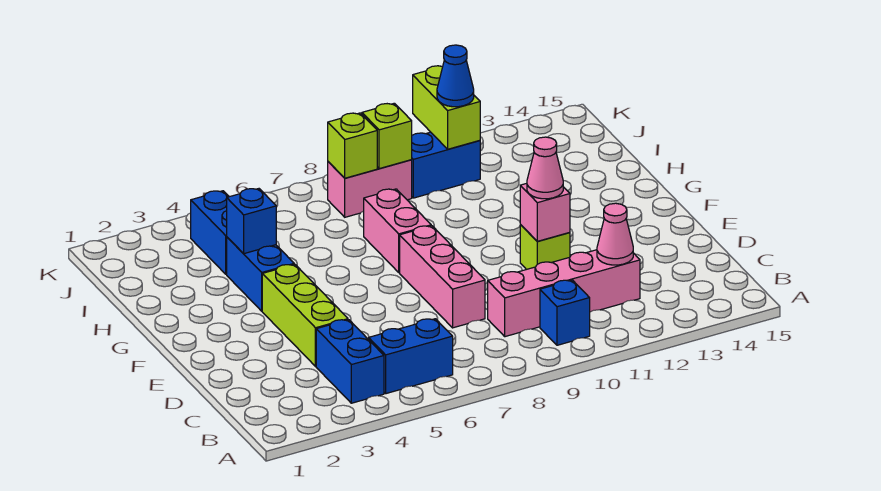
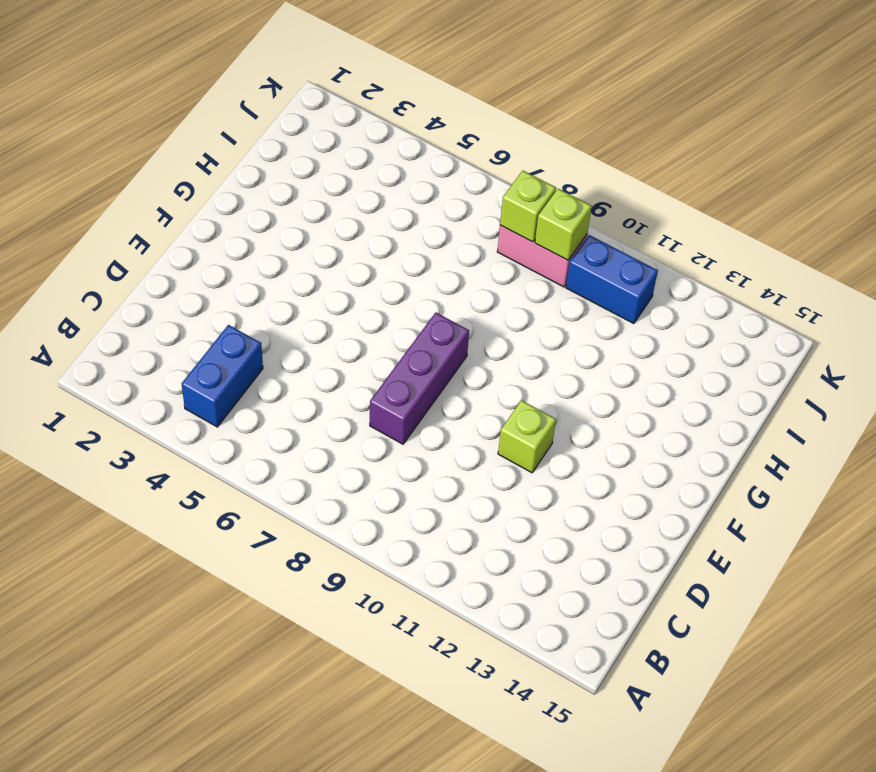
purple brick D8:F8 level 1 -> pink brick D8:F8 level 1
none -> blue brick B5:B6 level 1
none -> blue brick B10 level 1
none -> pink brick C9:C12 level 1

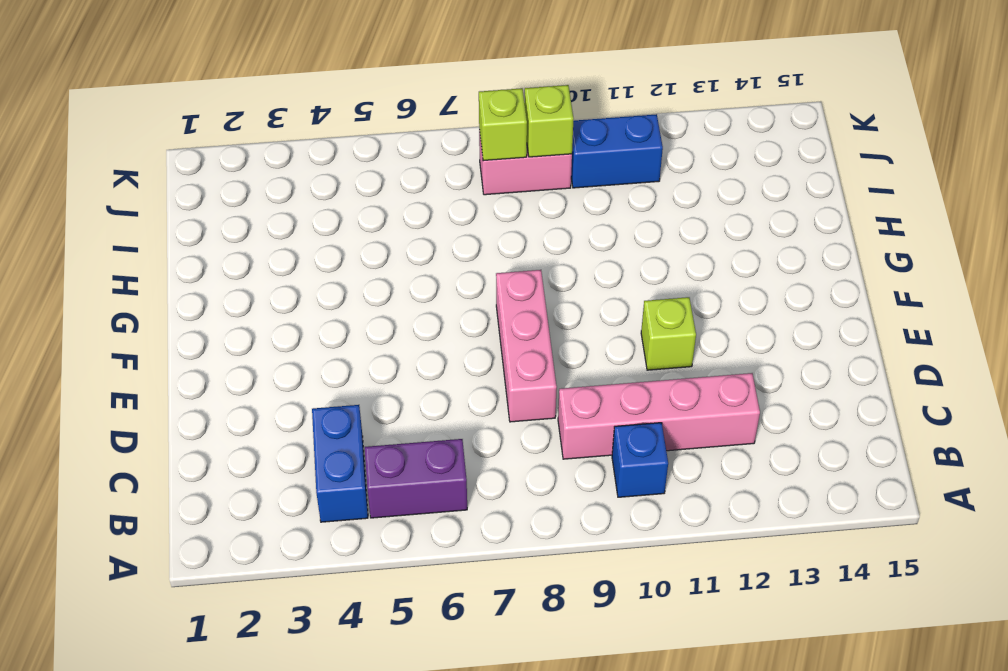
purple brick B5:B6 level 1 -> blue brick B5:B6 level 1
none -> lime brick D4:F4 level 1
none -> blue brick G4:H4 level 1
none -> pink brick G8:H8 level 1

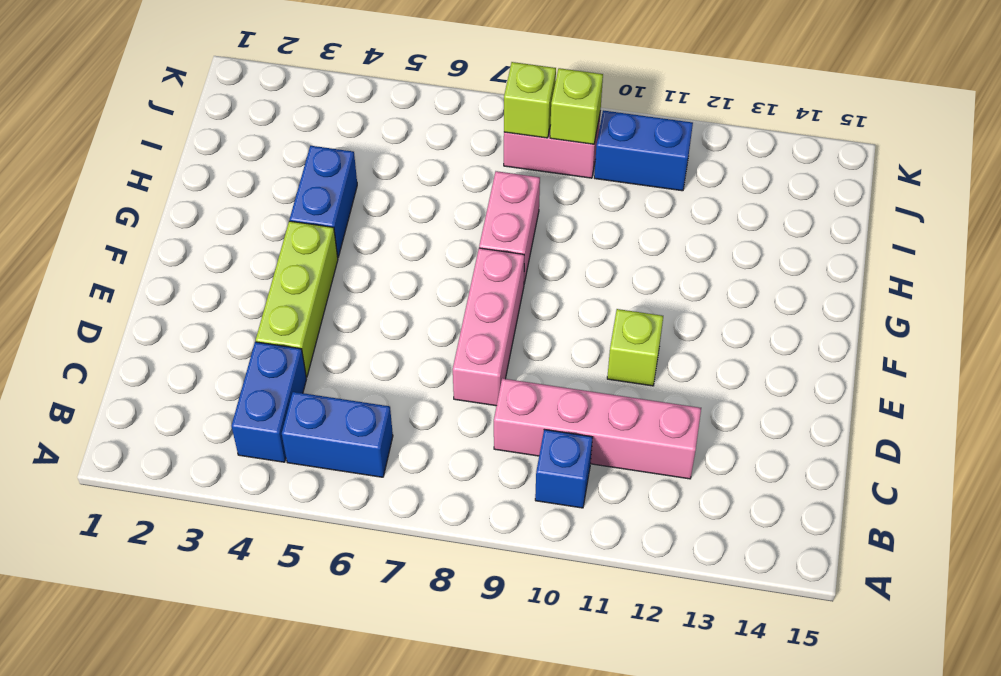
none -> blue brick I4:J4 level 1
none -> pink cone C12 level 2
none -> pink brick E11 level 2

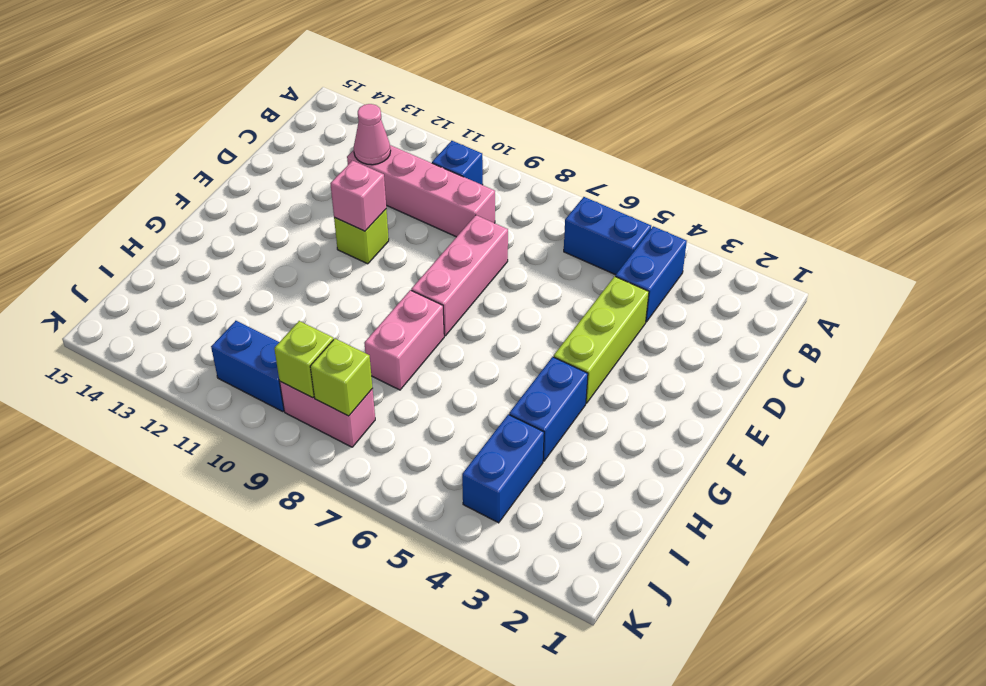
none -> blue brick H4 level 2
none -> lime brick J11:K11 level 2
none -> pink cone E11 level 3

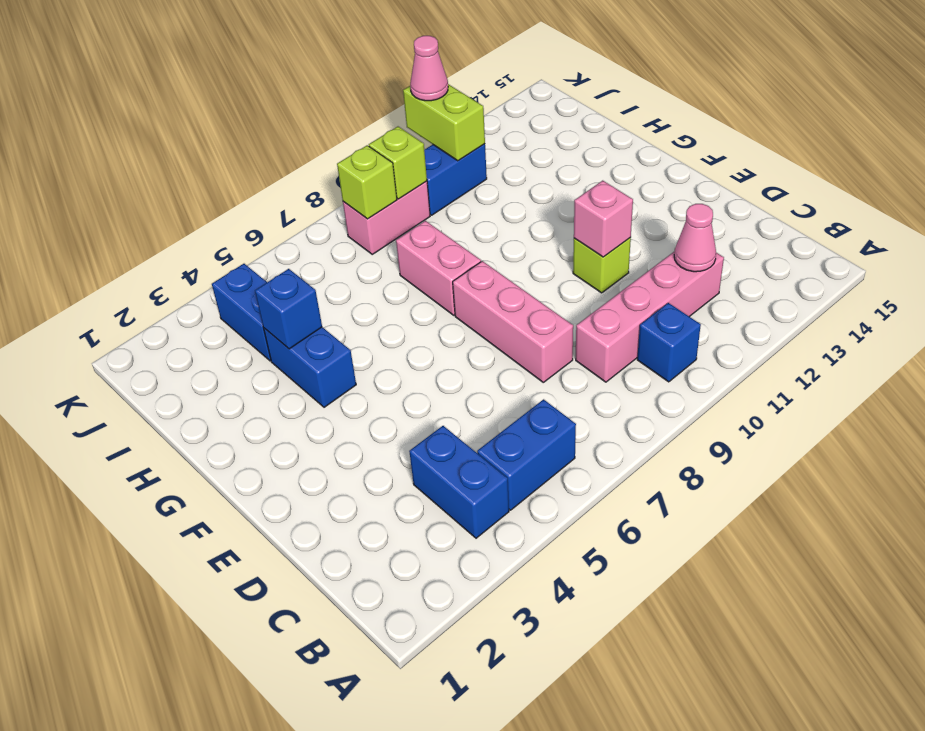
pink cone K11 level 3 -> pink cone E11 level 3
none -> lime brick D4:F4 level 1
none -> blue cone J11 level 3

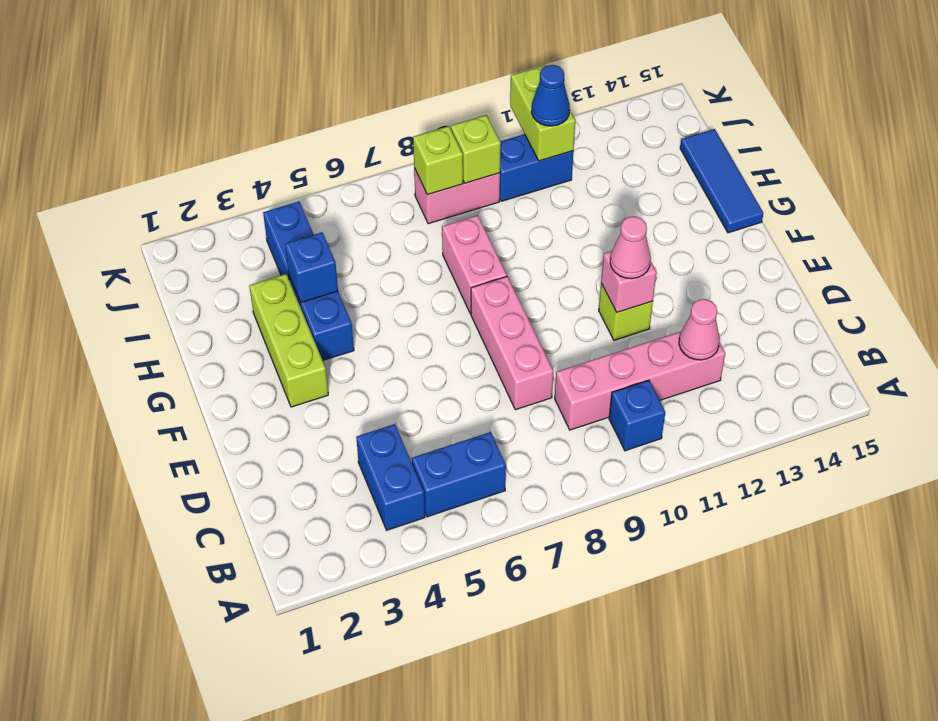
lime brick F3:H3 level 1 -> lime brick D4:F4 level 1
blue tile G15:I15 level 1 -> none

